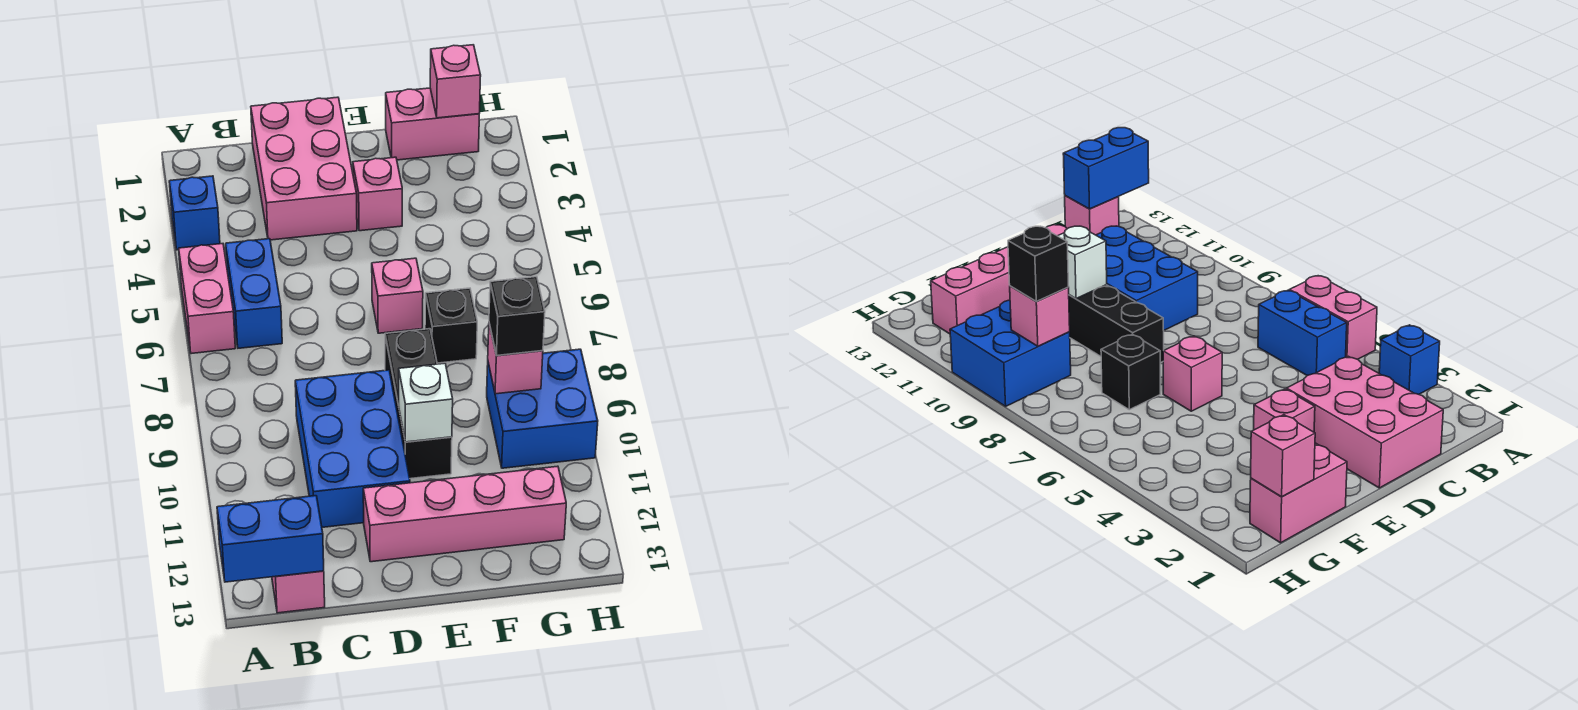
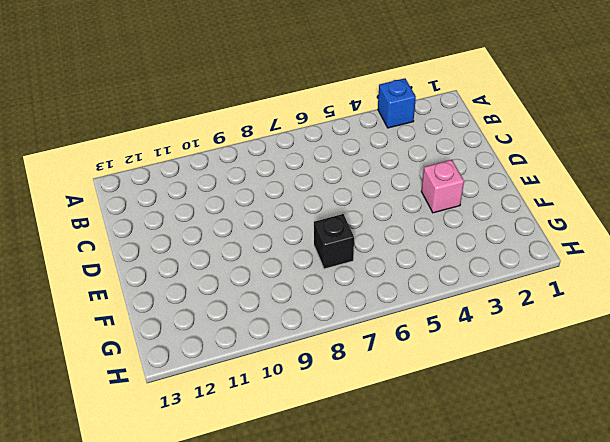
none -> pink brick A5:A6 level 1
none -> blue brick B5:B6 level 1
none -> pink brick B13 level 1

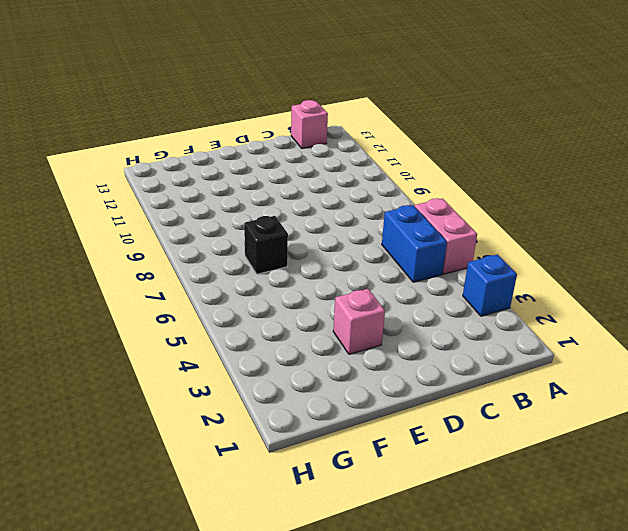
none -> pink brick C1:D3 level 1
none -> blue brick C9:D11 level 1
none -> pink brick D12:G12 level 1

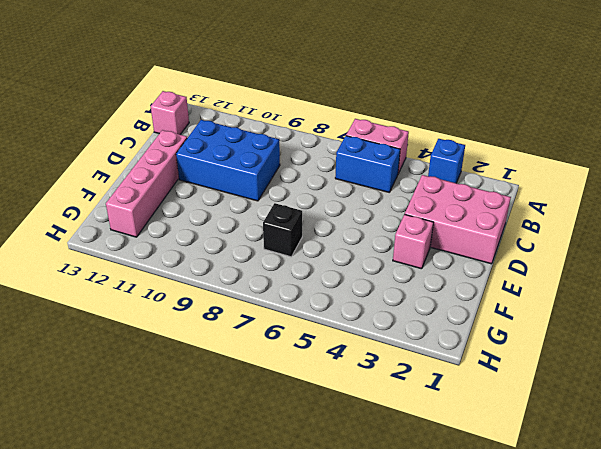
none -> pink brick E6 level 1
none -> black brick E8:E10 level 1
none -> pink brick F1:G1 level 1

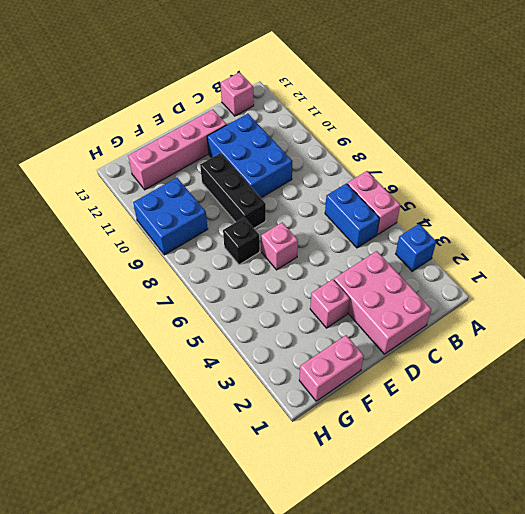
none -> blue brick A13:B13 level 2
none -> white brick E10 level 2
none -> pink brick G1 level 2

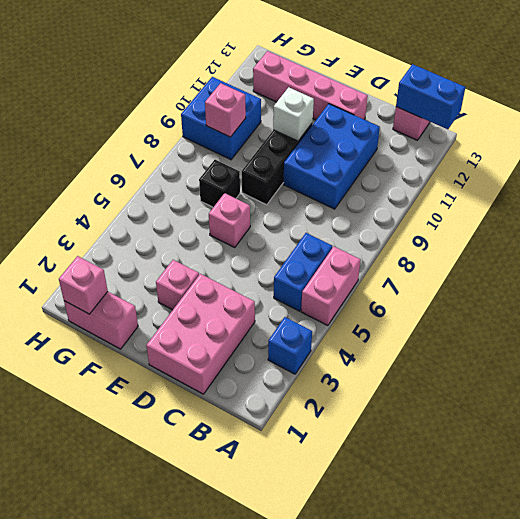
none -> black brick G9 level 3

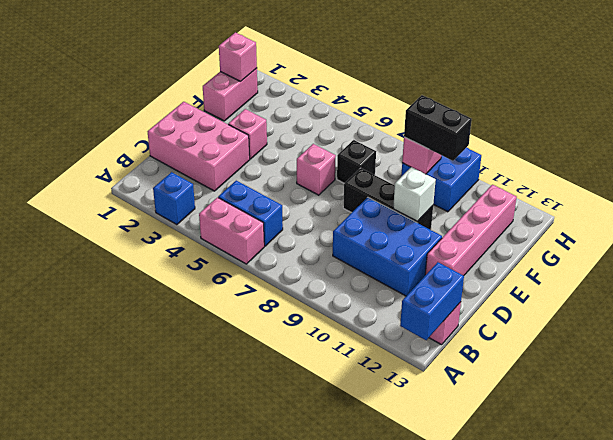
black brick G9:G10 level 3 -> black brick G9 level 3

